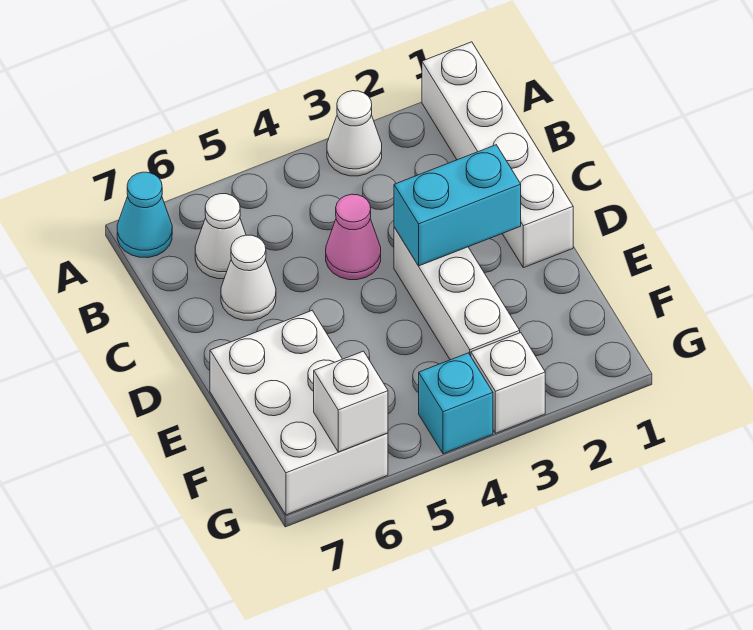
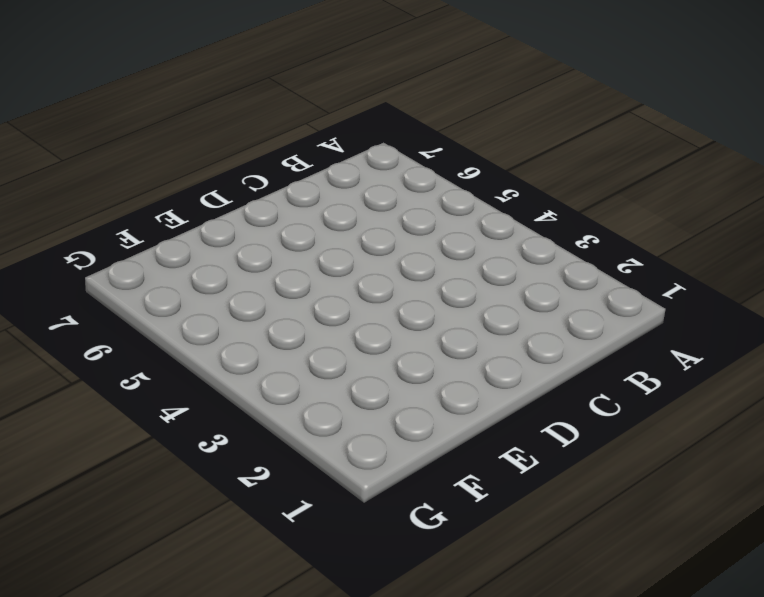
none -> white brick A1:D1 level 1
none -> white cone A3 level 1
none -> cyan cone A7 level 1

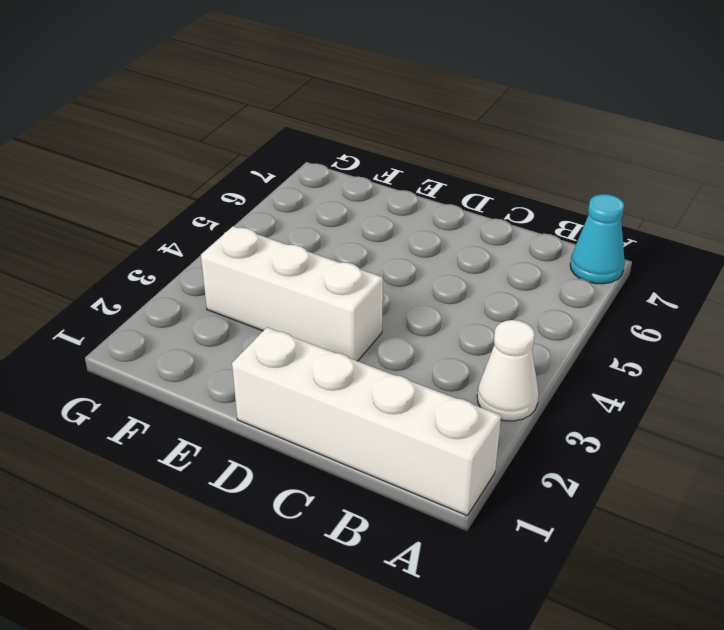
none -> white cone B6 level 1
none -> pink cone C4 level 1
none -> white cone C6 level 1

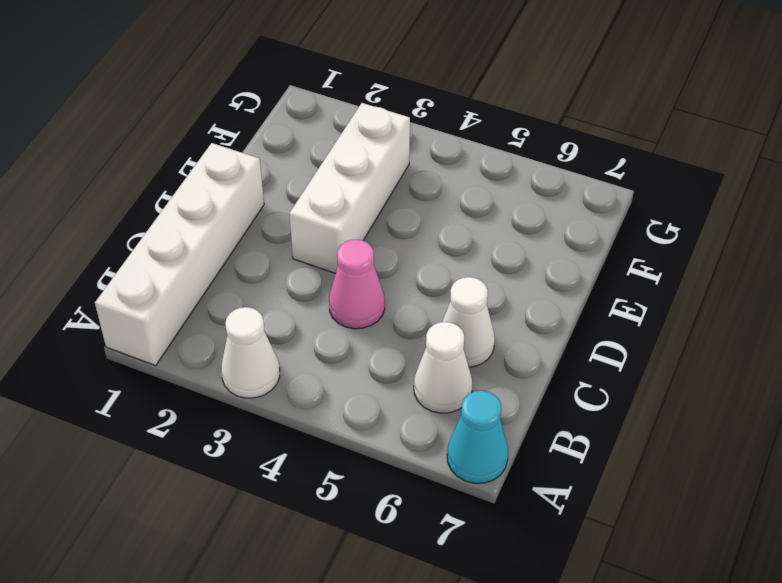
none -> white brick E6:G7 level 1
none -> white brick G3 level 1
none -> cyan brick G4 level 1

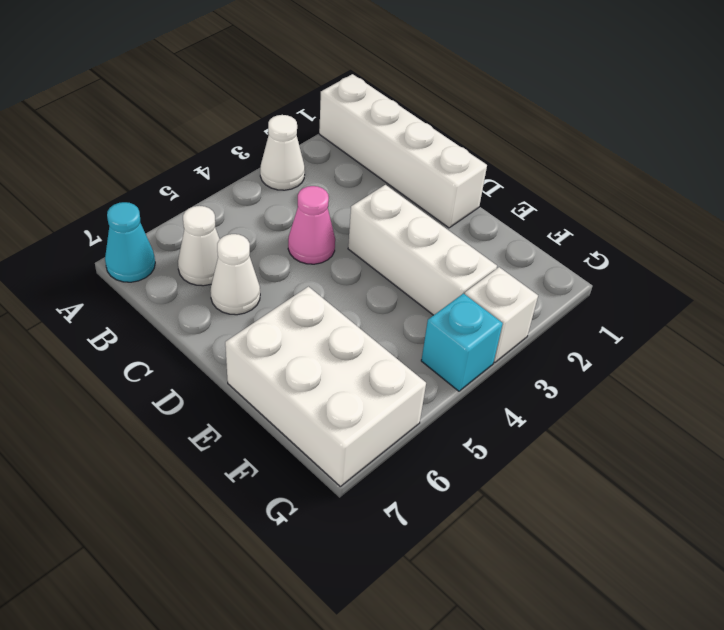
none -> cyan brick D2:D3 level 2
none -> white brick G6 level 2

